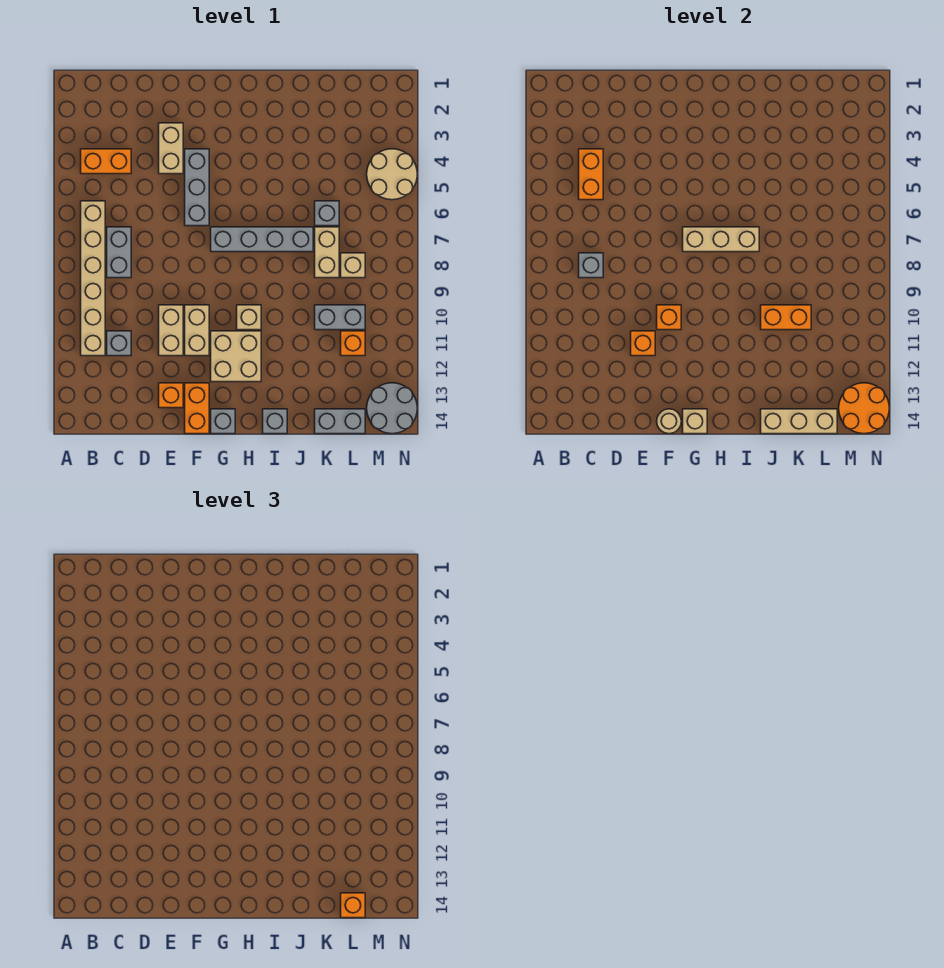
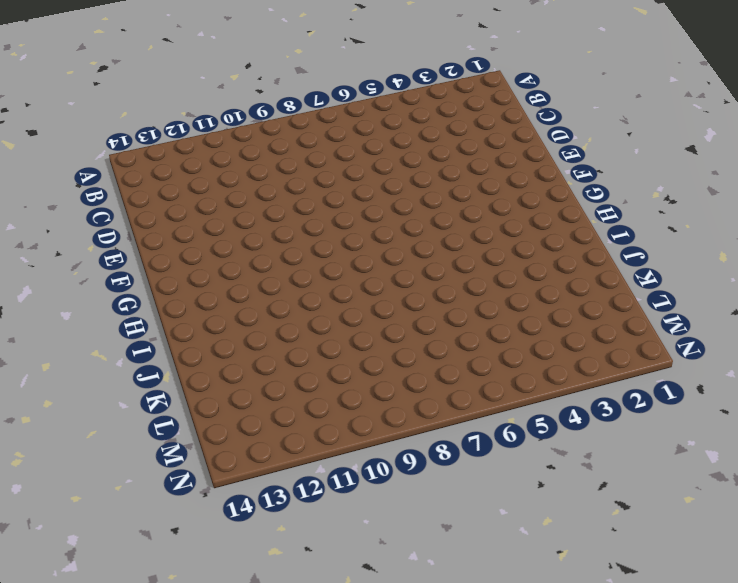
none -> orange brick B4:C4 level 1
none -> tan brick B6:B11 level 1
none -> grey brick C7:C8 level 1
none -> grey brick C11 level 1

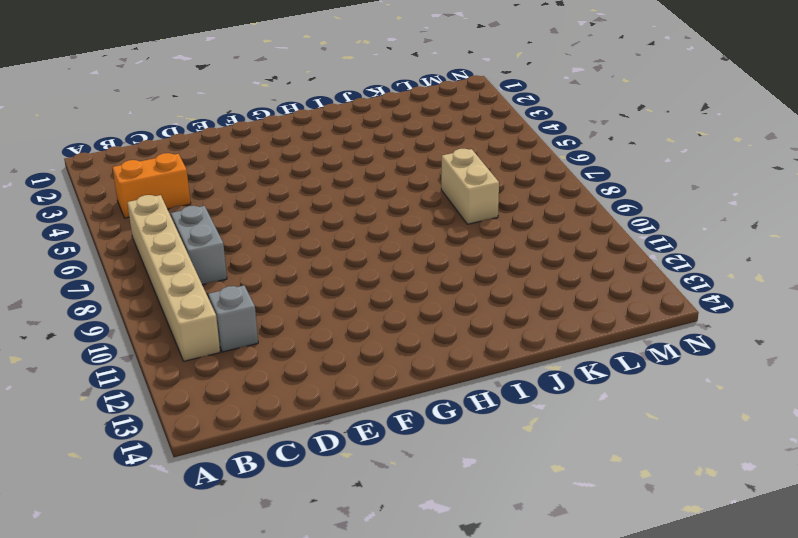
none -> tan brick E3:E4 level 1
none -> tan brick E10:E11 level 1
none -> orange brick E13 level 1
none -> grey brick F4:F6 level 1

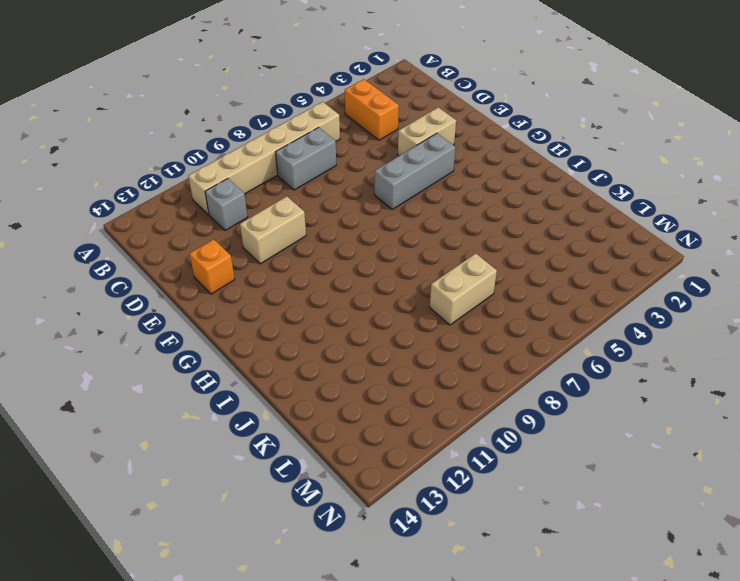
none -> tan brick F10:F11 level 1
none -> orange brick F13:F14 level 1
none -> grey brick G7:J7 level 1
none -> tan brick G11:H12 level 1

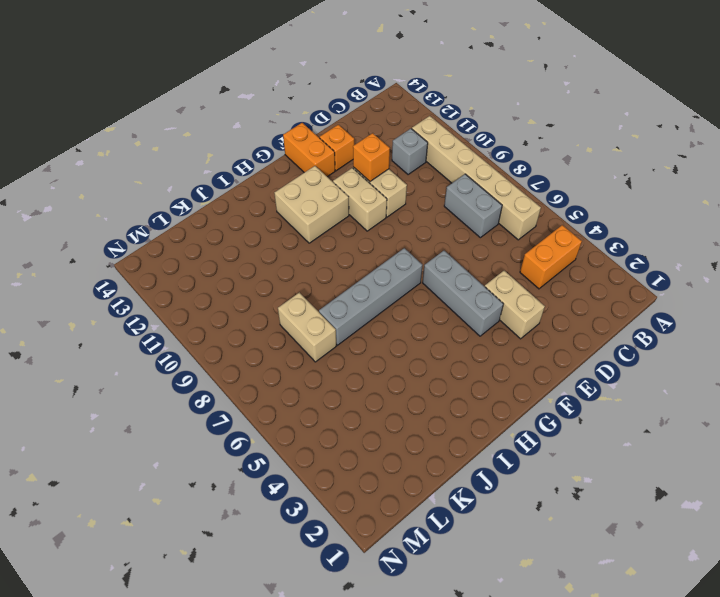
none -> grey brick G14 level 1
none -> tan brick H10 level 1
none -> grey brick I14 level 1
none -> grey brick K6 level 1

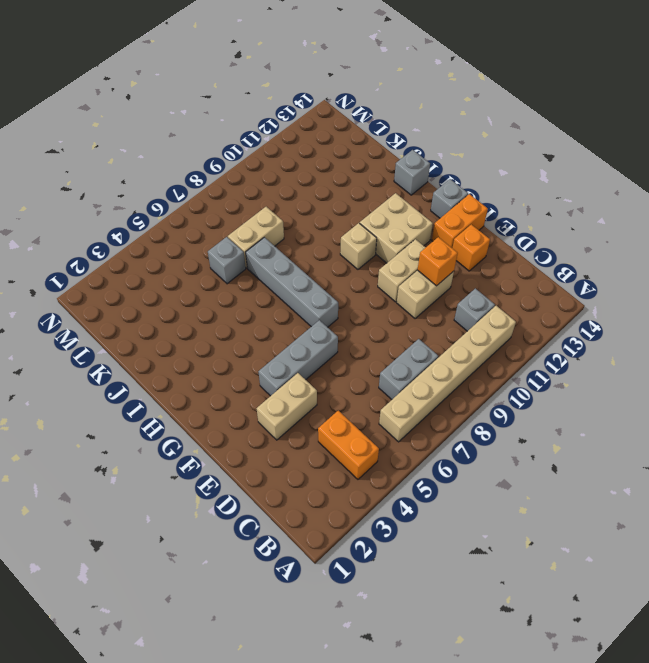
none -> grey brick K10:L10 level 1
none -> grey brick K14:L14 level 1
none -> tan brick L8 level 1
none -> orange brick L11 level 1

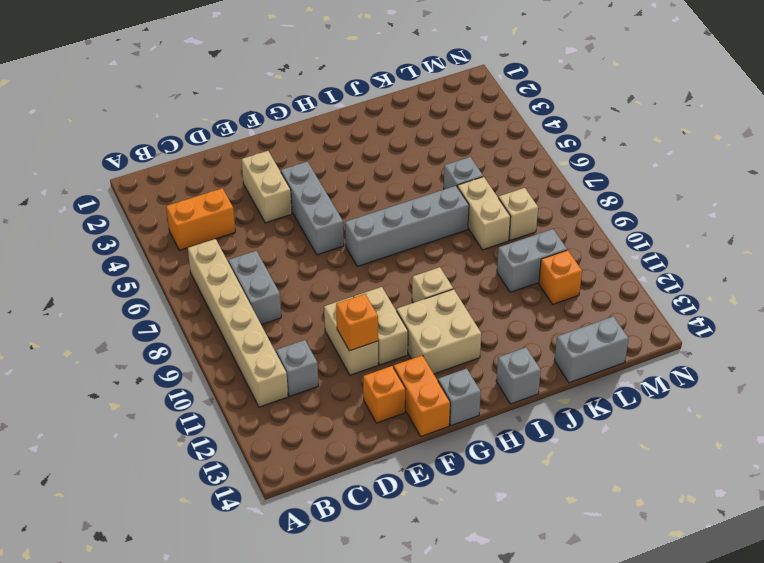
none -> tan round brick M4:N5 level 1
none -> grey round brick M13:N14 level 1
none -> orange brick C4:C5 level 2
none -> grey brick C8 level 2

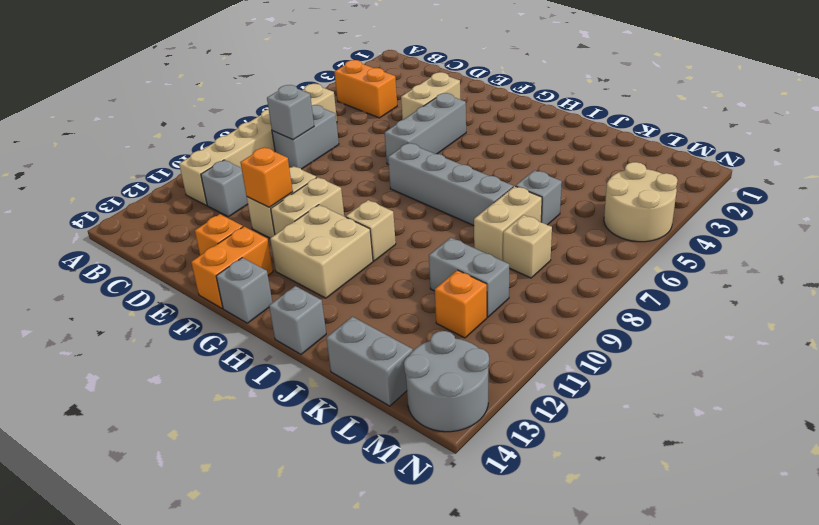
none -> orange brick C4:C5 level 2
none -> orange brick F10 level 2
none -> tan round brick F14 level 2
none -> tan brick G7:I7 level 2

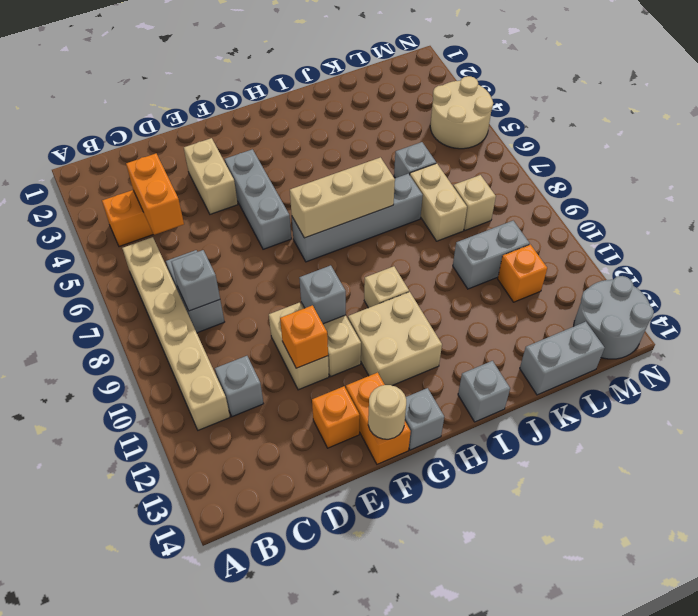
grey brick F10 level 2 -> orange brick F10 level 2
none -> tan brick G14 level 2
none -> orange brick J10:K10 level 2
none -> tan brick J14:L14 level 2
none -> orange round brick M13:N14 level 2

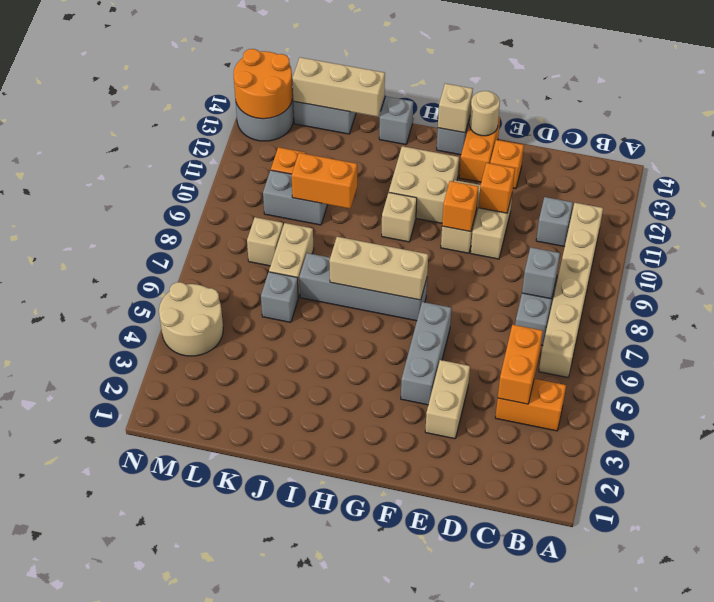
none -> orange brick L14 level 3

